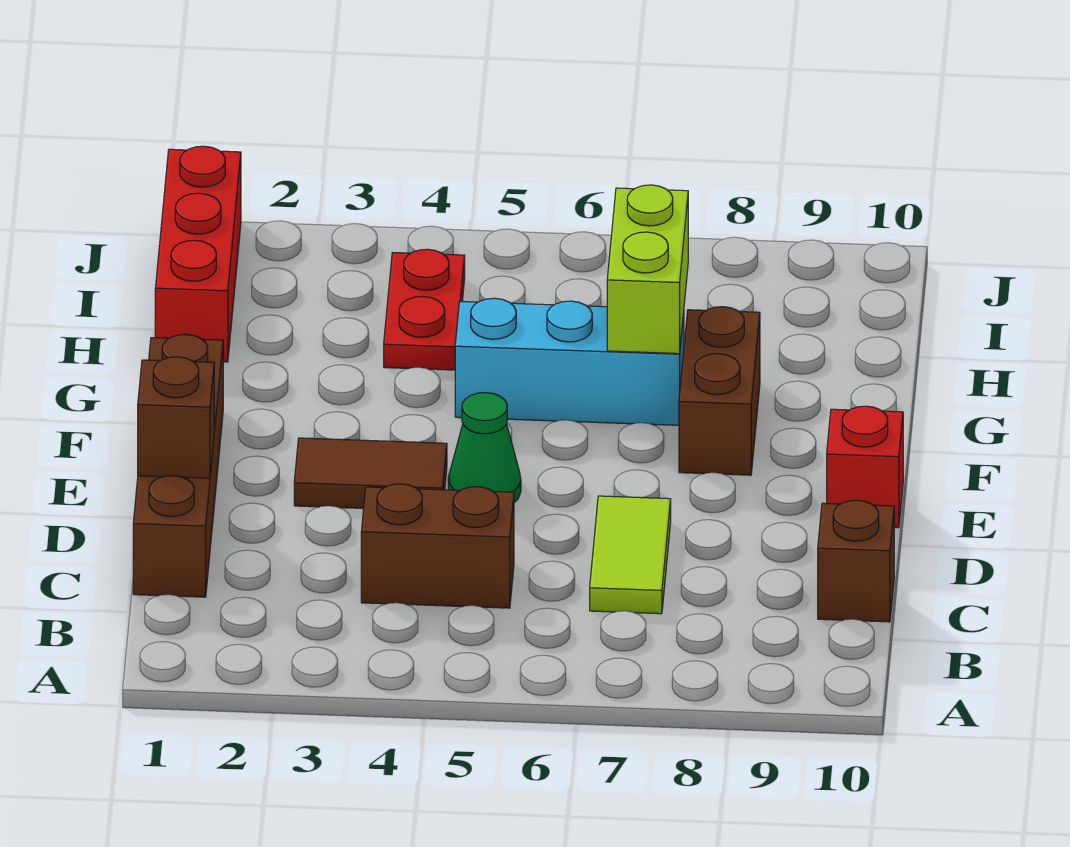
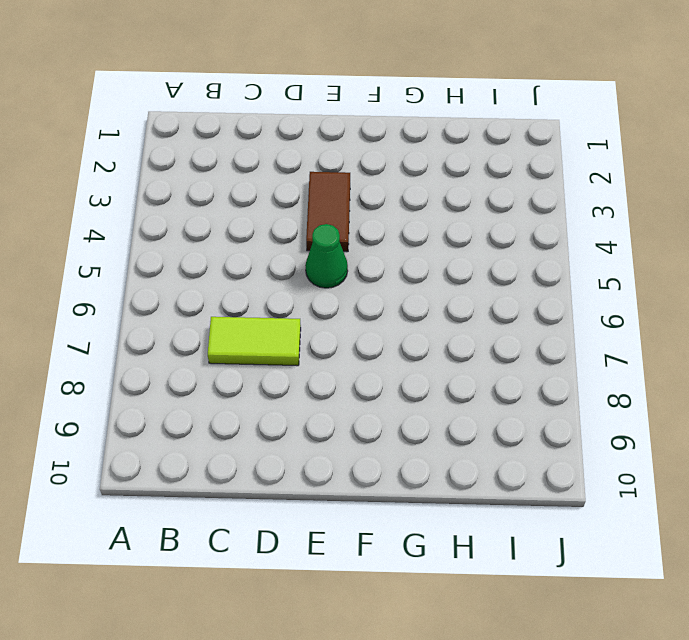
none -> brown brick C1:F1 level 1
none -> brown brick C4:C5 level 1
none -> brown brick C10 level 1

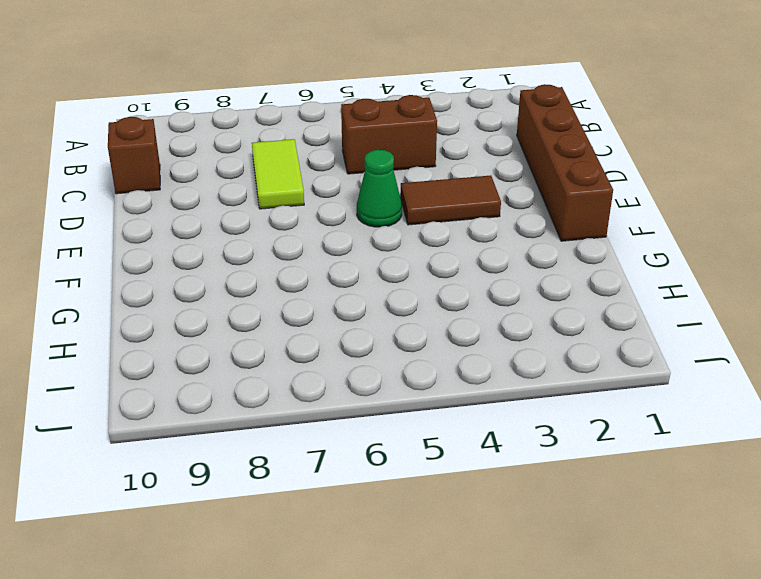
none -> red brick E10 level 1
none -> brown brick F8:G8 level 1
none -> cyan brick G5:G7 level 1

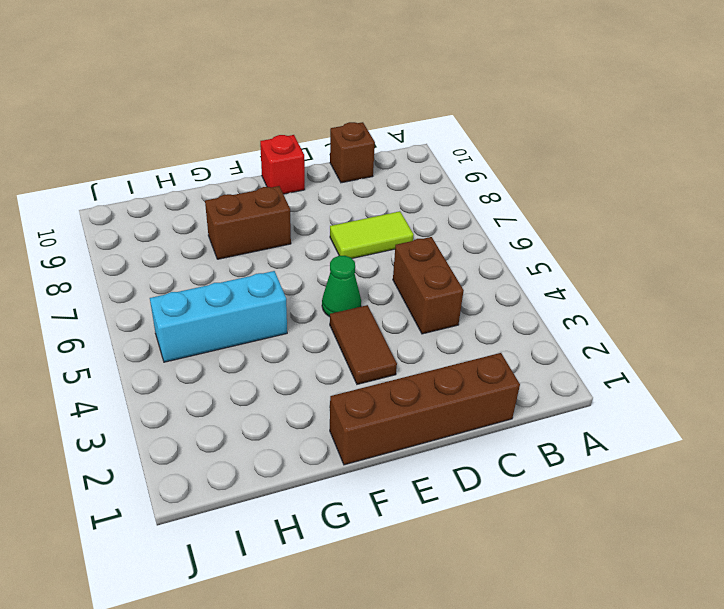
cyan brick G5:I5 level 1 -> cyan brick G5:G7 level 1
none -> red brick H1:J1 level 1
none -> red plate H4:I4 level 1
none -> brown brick D1 level 2

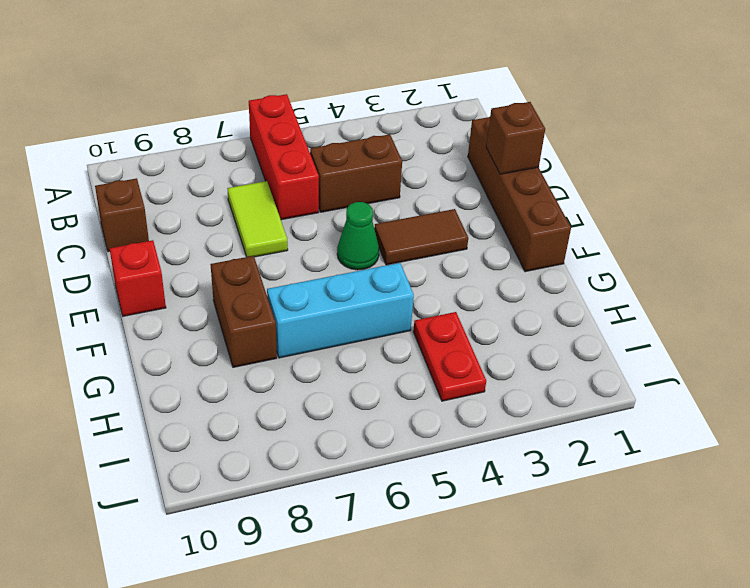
red brick A6:C6 level 1 -> red brick H1:J1 level 1
none -> lime brick G7:H7 level 2

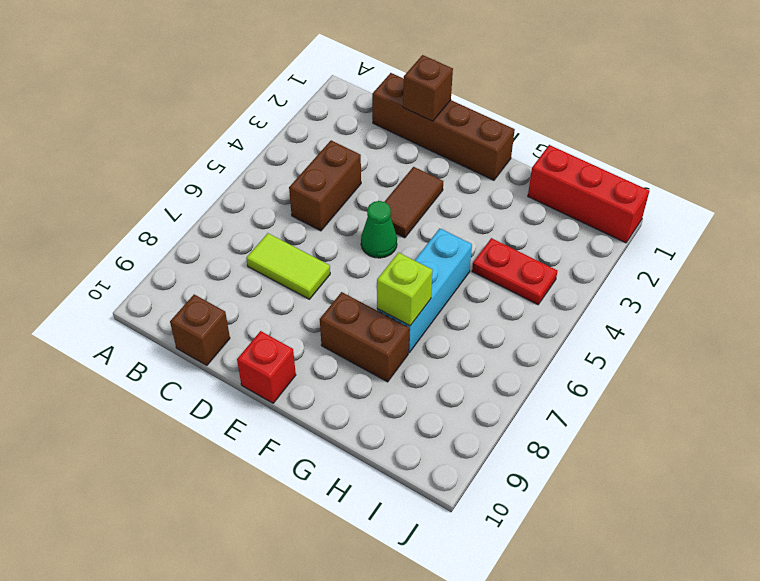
lime brick G7 level 2 -> lime brick G7:H7 level 2

